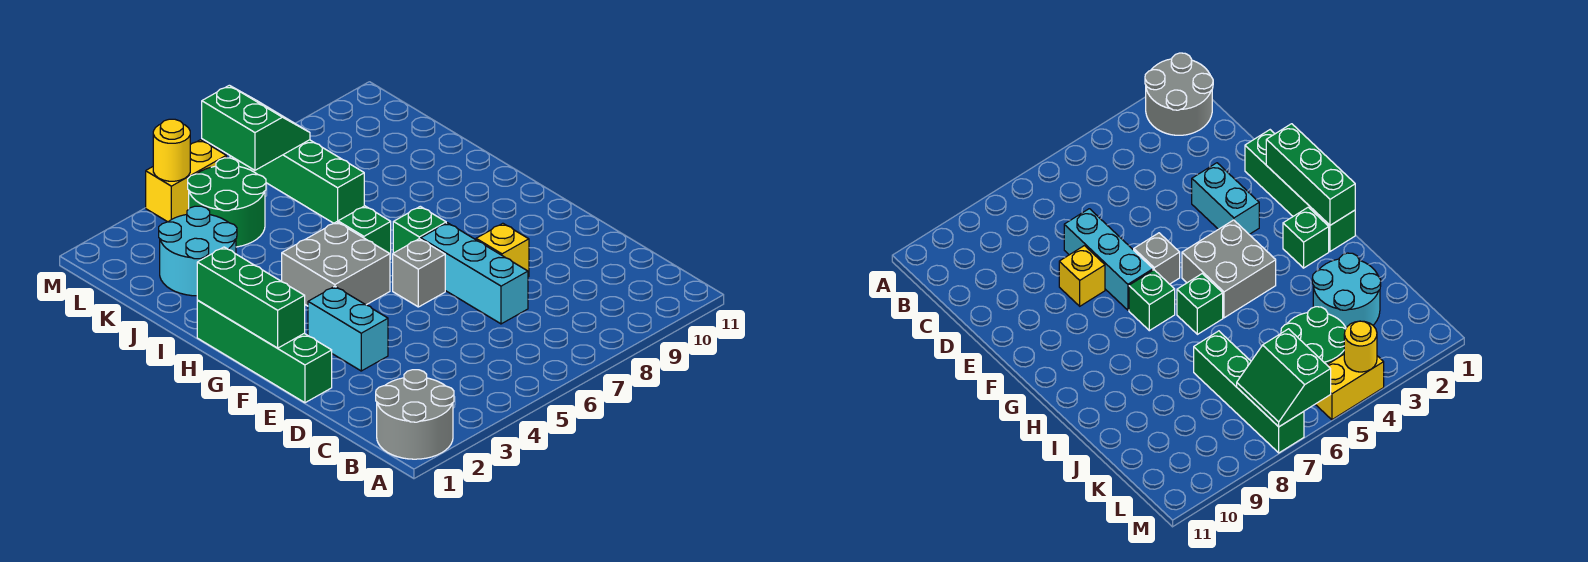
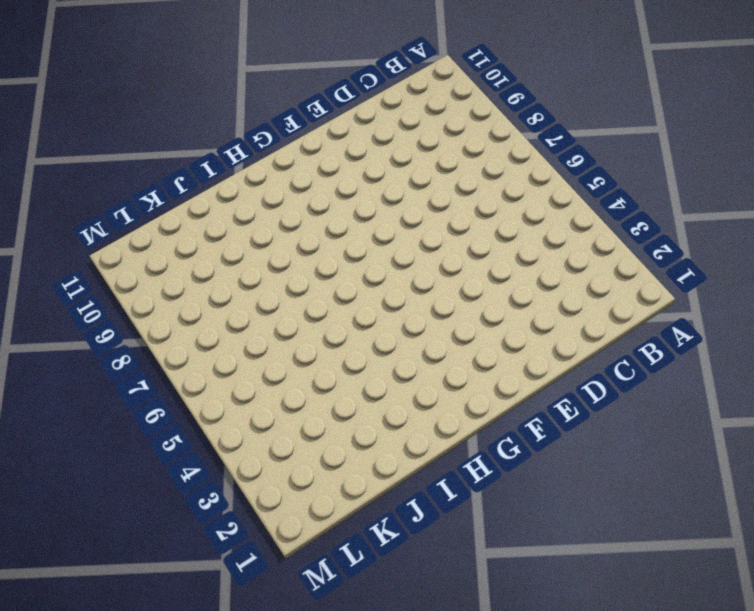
none -> grey round brick A1:B2 level 1
none -> cyan brick D7:F7 level 1
none -> green brick E1:H1 level 1

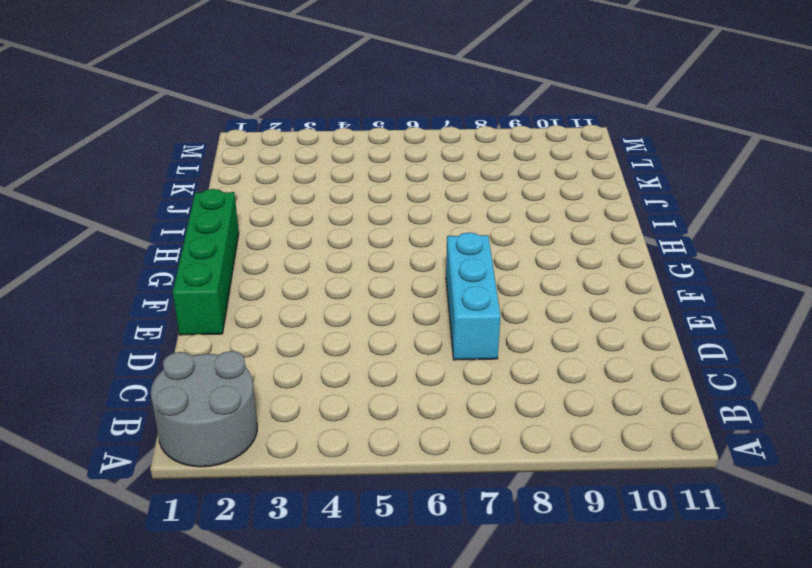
none -> cyan brick E3:F3 level 1
none -> yellow brick E8 level 1
none -> grey brick F6 level 1

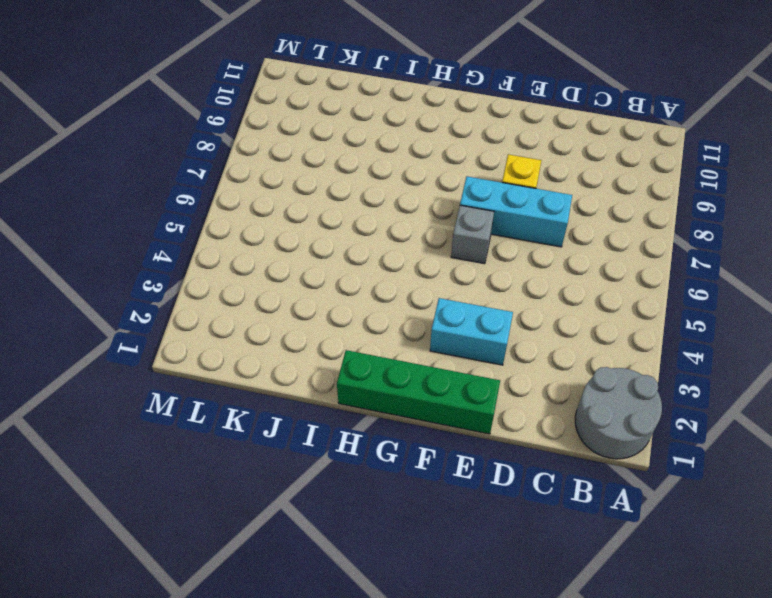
none -> grey brick G4:H5 level 1
none -> green brick G7 level 1
none -> green brick H2 level 1

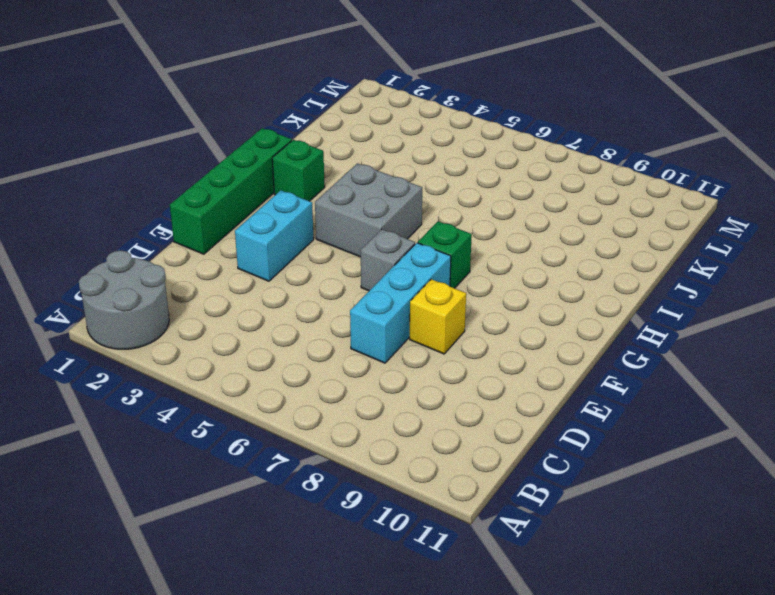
none -> green brick H6 level 1
none -> cyan round brick J2:K3 level 1
none -> green brick J7:M7 level 1

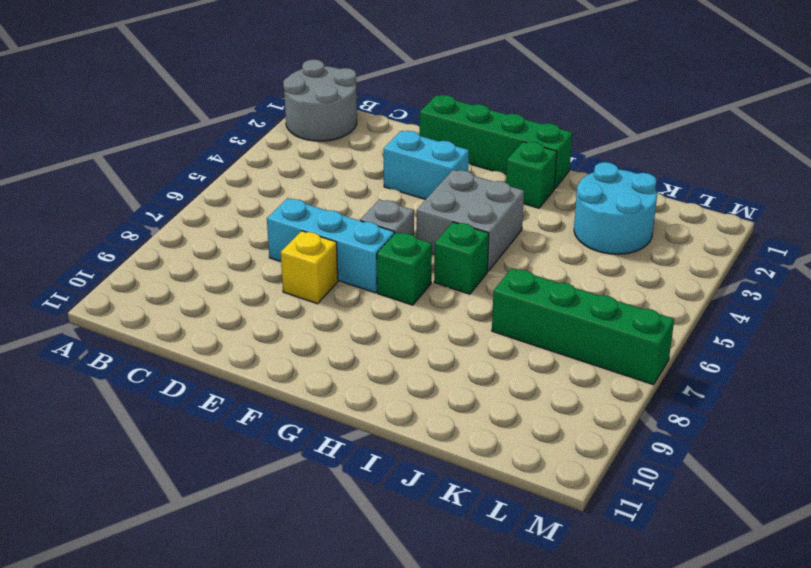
none -> green round brick K4:L5 level 1
none -> yellow brick M4:M5 level 1
none -> green brick F1:H1 level 2

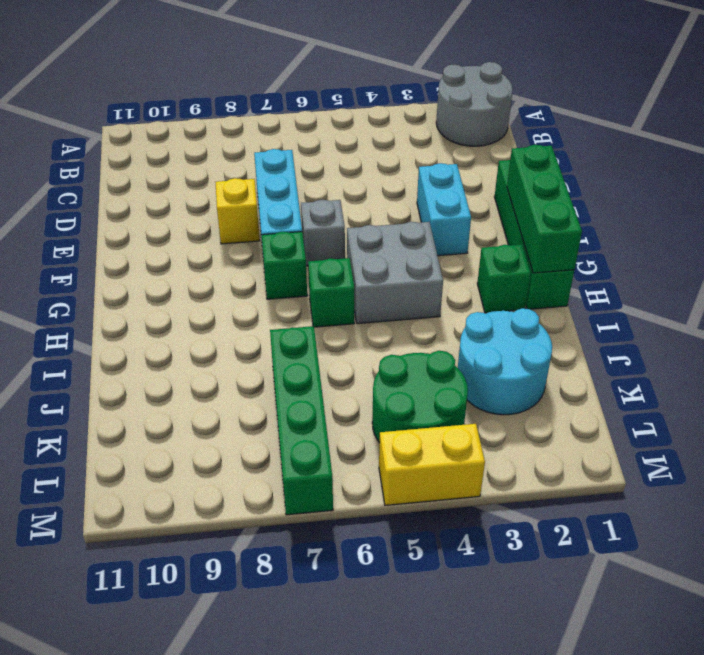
none -> green slope L6:M7 level 2 top 6
none -> yellow round brick M4 level 2

